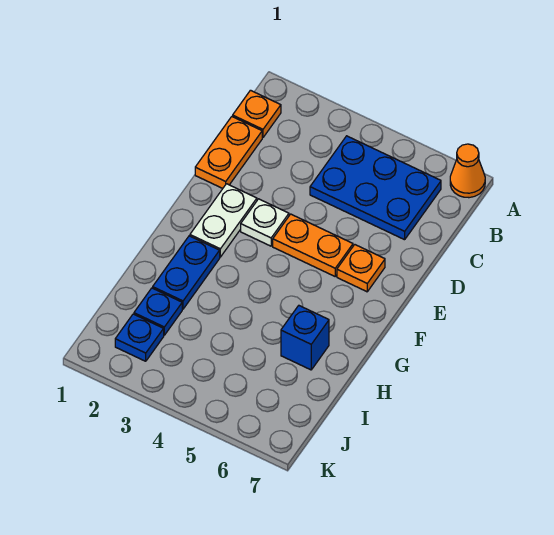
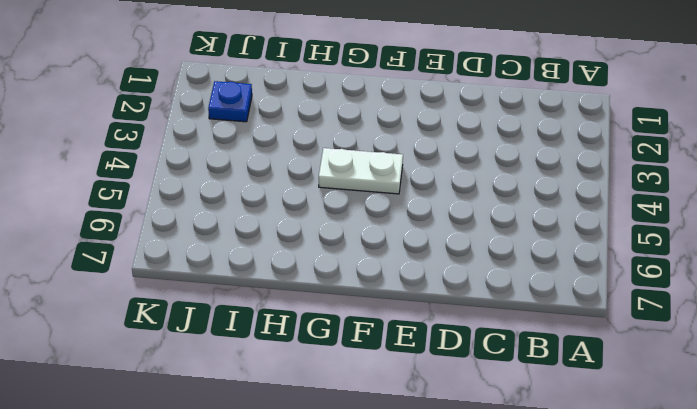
white plate F4:G4 level 1 -> white plate E2:F2 level 1
none -> orange cone A7 level 1
none -> orange plate B1 level 1
none -> blue plate B4:C6 level 1

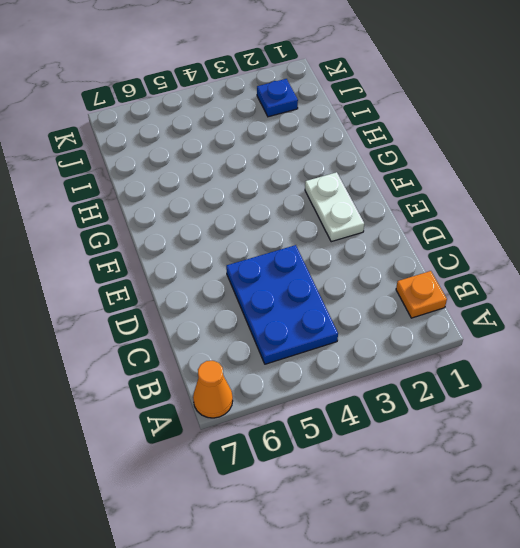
blue plate B4:D5 level 1 -> blue plate B4:C6 level 1
none -> orange plate C1:D1 level 1
none -> white plate E3 level 1
none -> orange plate E4:E5 level 1

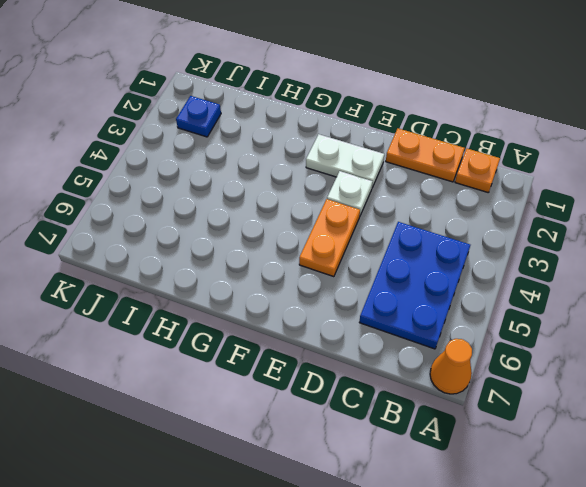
none -> orange plate E6 level 1
none -> blue plate G2:H2 level 1
none -> blue brick H6 level 1

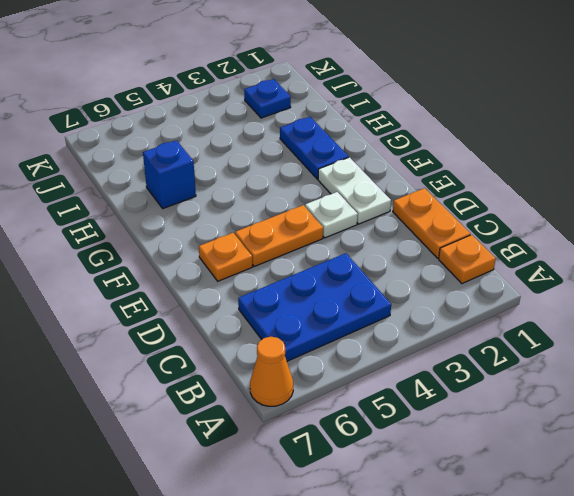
none -> blue plate I2 level 1

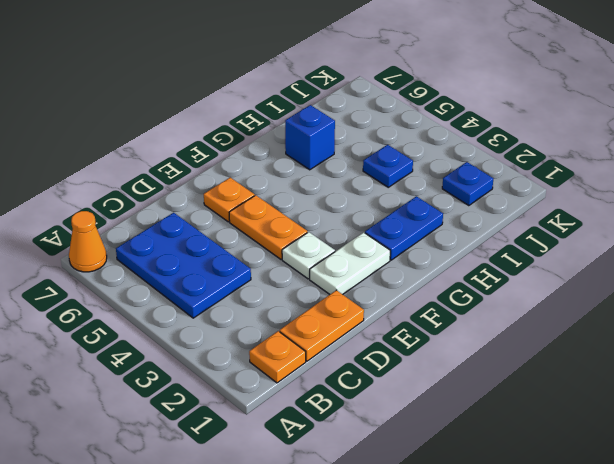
blue plate I4 level 1 -> blue plate I2 level 1

